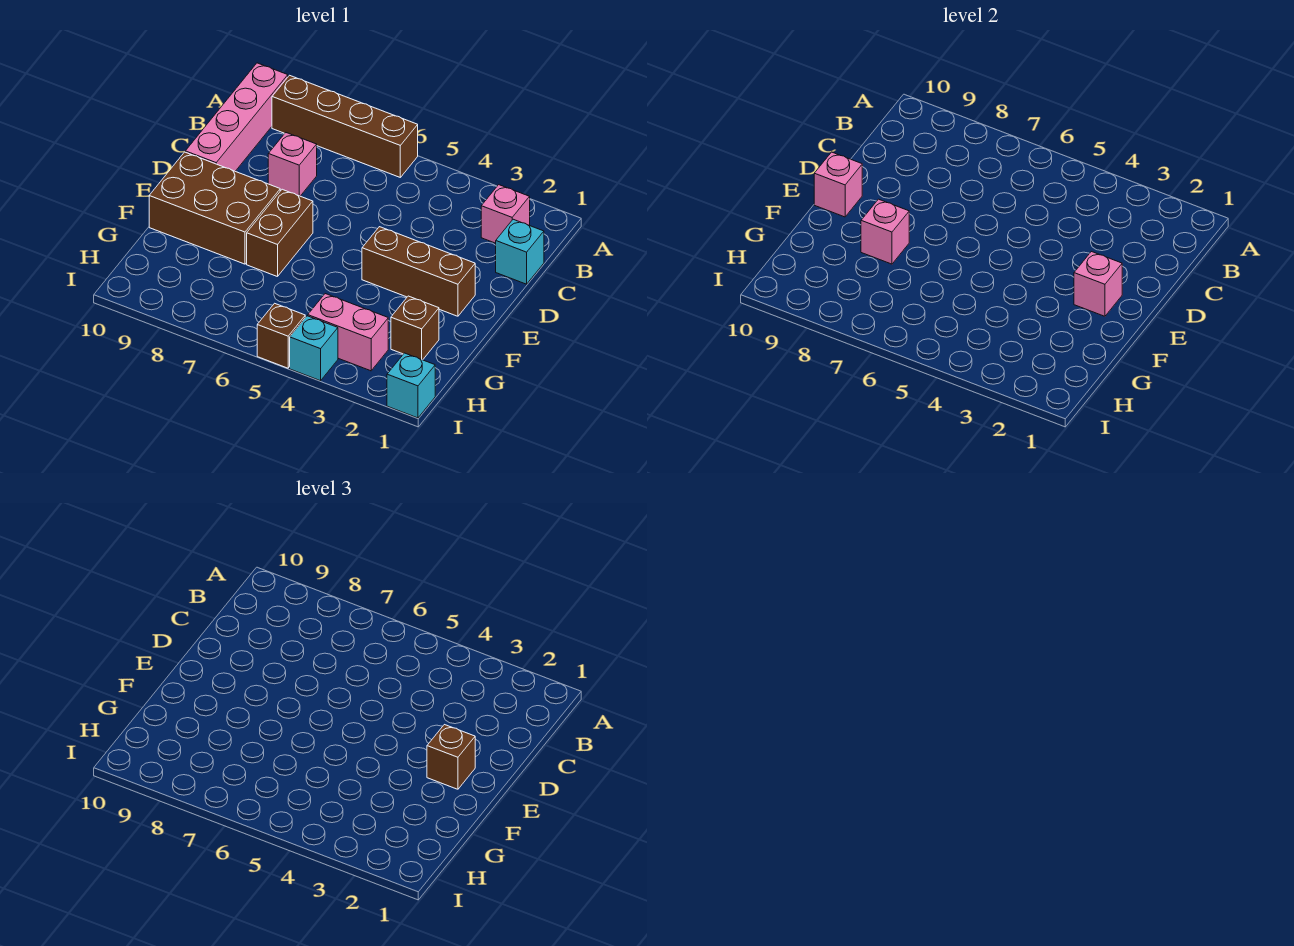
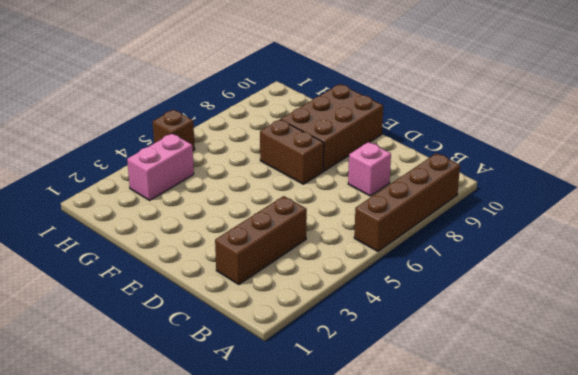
brown brick C2:C4 level 1 -> brown brick E2:E4 level 1
none -> pink brick A10:D10 level 1
none -> pink brick B2 level 1
none -> cyan brick C1 level 1

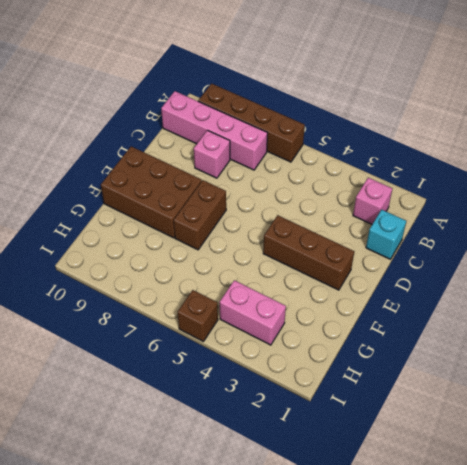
pink brick B7:B10 level 1 -> pink brick A10:D10 level 1
none -> brown brick G2 level 1
none -> cyan brick I1 level 1
none -> cyan brick I4 level 1

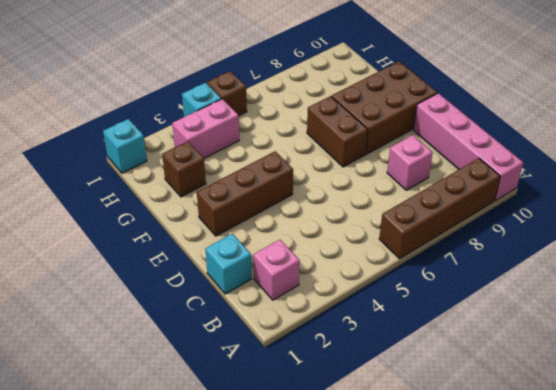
none -> pink brick E2 level 2
none -> pink brick E10 level 2
none -> pink brick F8 level 2

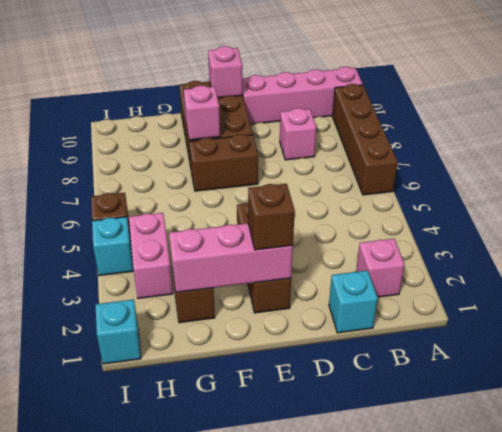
pink brick E2:G2 level 2 -> pink brick E2 level 2

